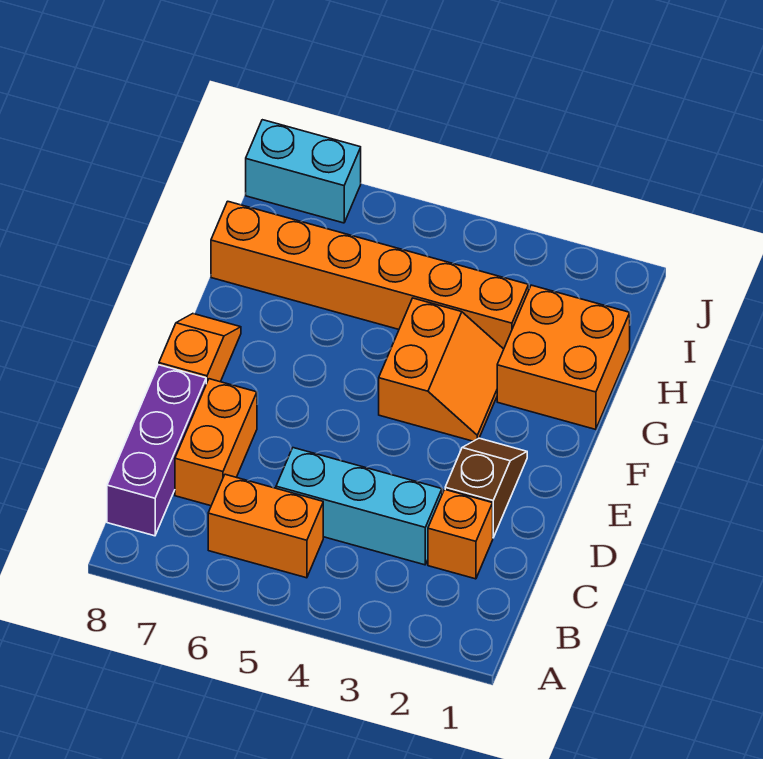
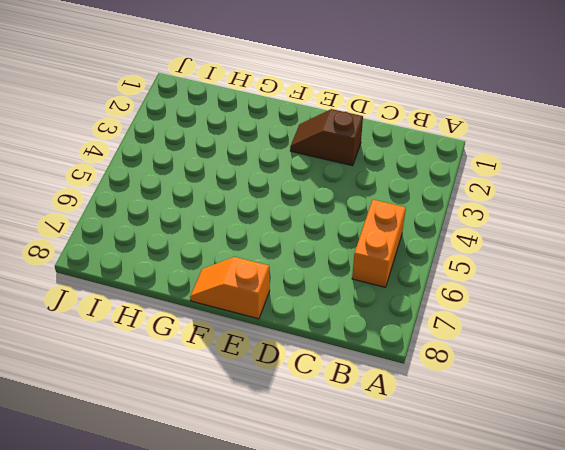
none -> purple brick B8:D8 level 1
none -> orange brick C2 level 1

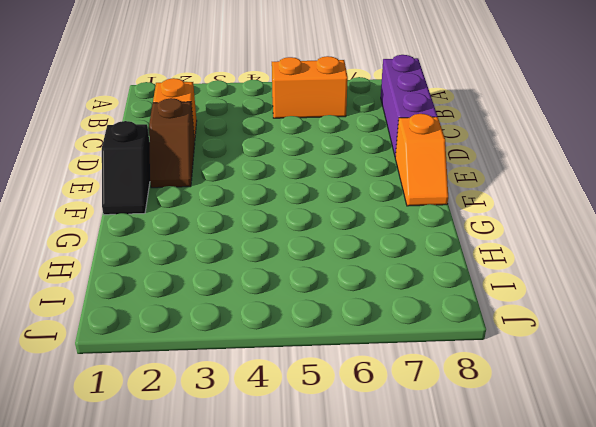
black slope E1:F1 level 1 top E -> none
none -> cyan brick C3:C5 level 1
none -> orange brick C7:D7 level 1

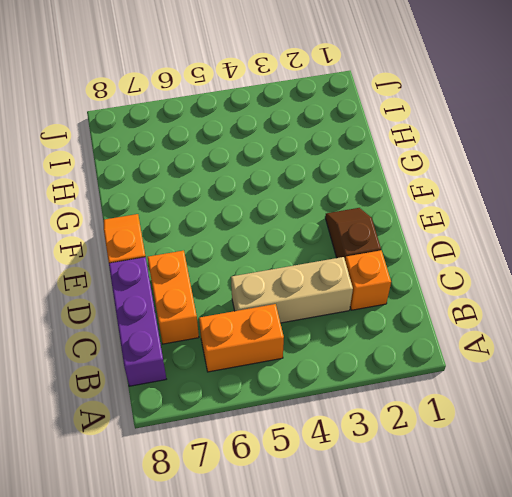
tan brick C3:C5 level 1 -> cyan brick C3:C5 level 1
none -> orange slope F3:G4 level 1 top 4
none -> orange brick G1:H2 level 1

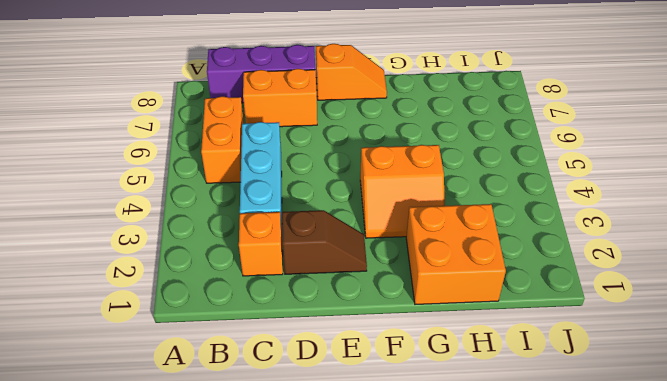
none -> orange brick H3:H8 level 1
none -> cyan brick J7:J8 level 1

